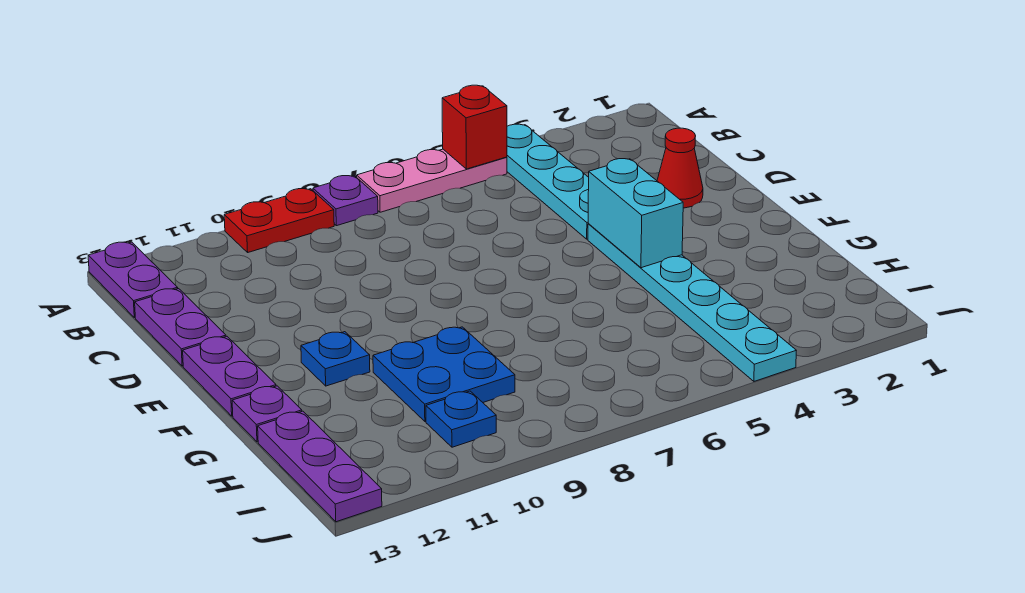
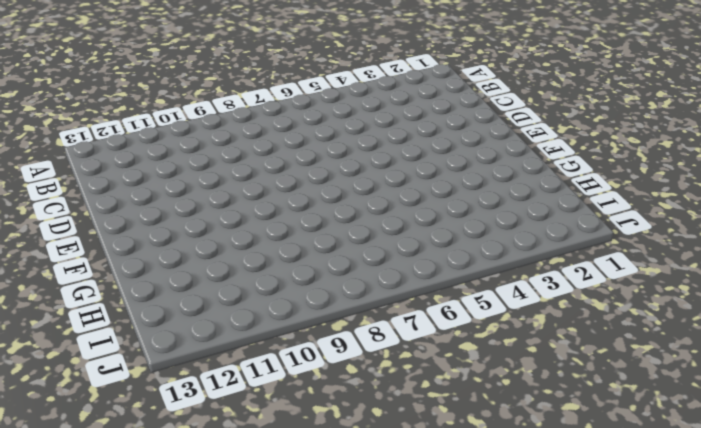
none -> cyan plate A4:D4 level 1
none -> pink plate A5:A7 level 1
none -> purple plate A8 level 1

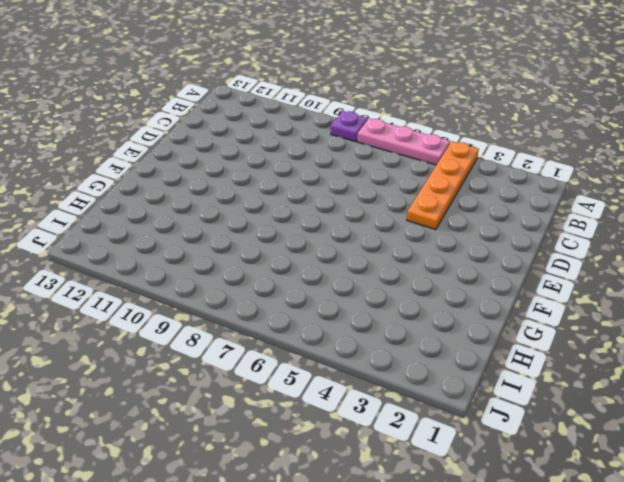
orange plate A4:D4 level 1 -> cyan plate A4:D4 level 1
none -> red plate A9:A10 level 1
none -> purple plate A13:B13 level 1
none -> purple plate C13:D13 level 1

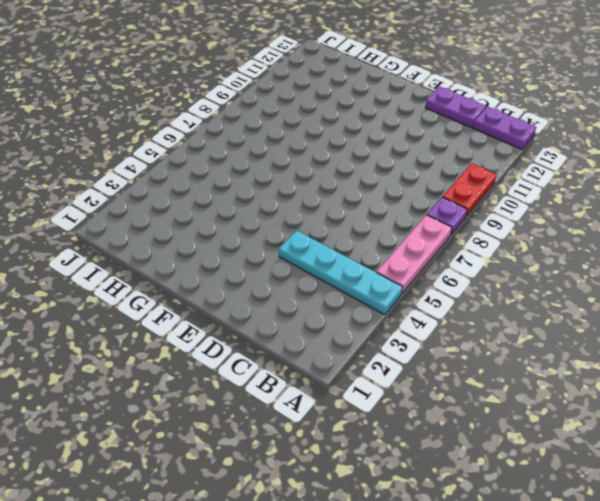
none -> red cone D2 level 1
none -> cyan plate E4:J4 level 1
none -> purple plate E13:F13 level 1

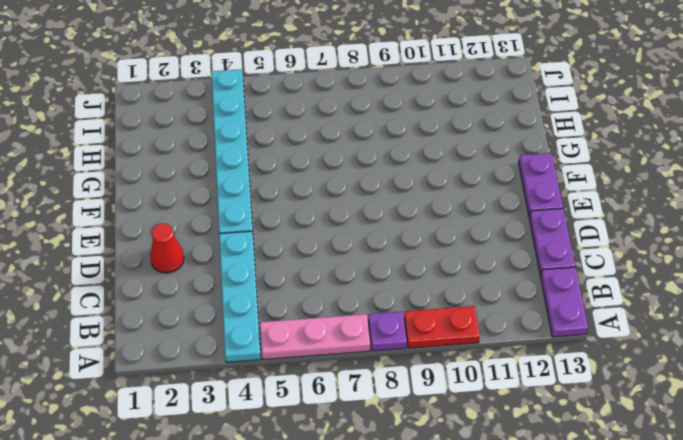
none -> blue plate F11 level 1
none -> blue plate G9:H10 level 1
none -> purple plate G13 level 1

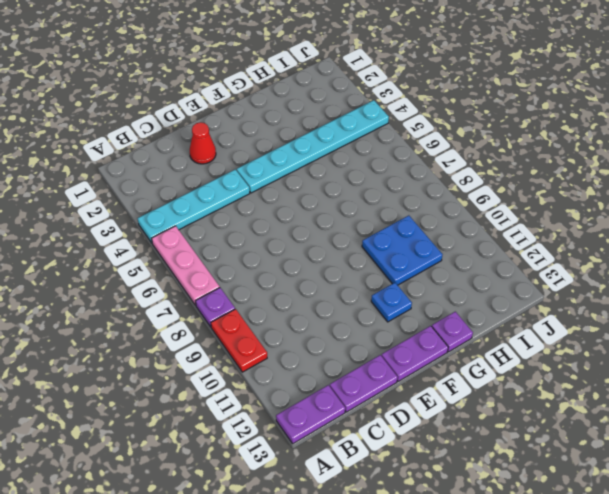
none -> purple plate H13:J13 level 1
none -> blue plate I10 level 1
none -> red brick A5 level 2

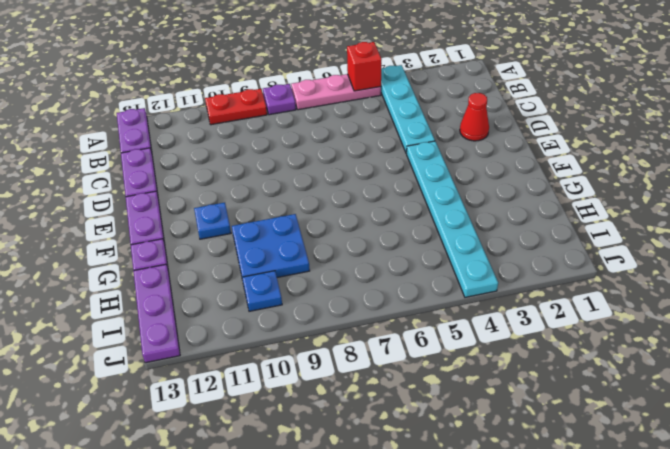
none -> cyan brick E4:F4 level 2

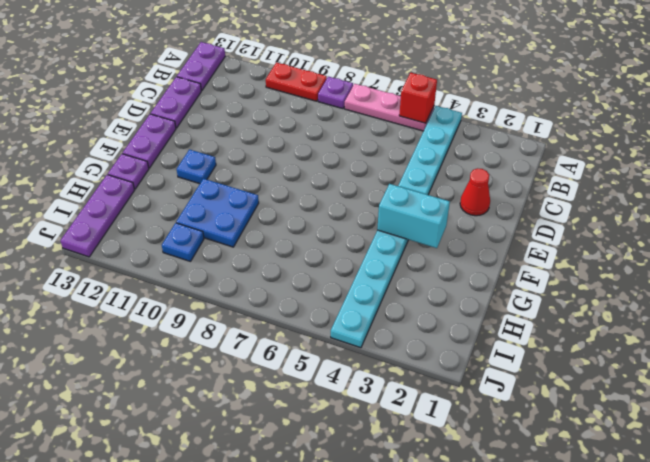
cyan brick F3:F4 level 2 -> cyan brick E4:F4 level 2

